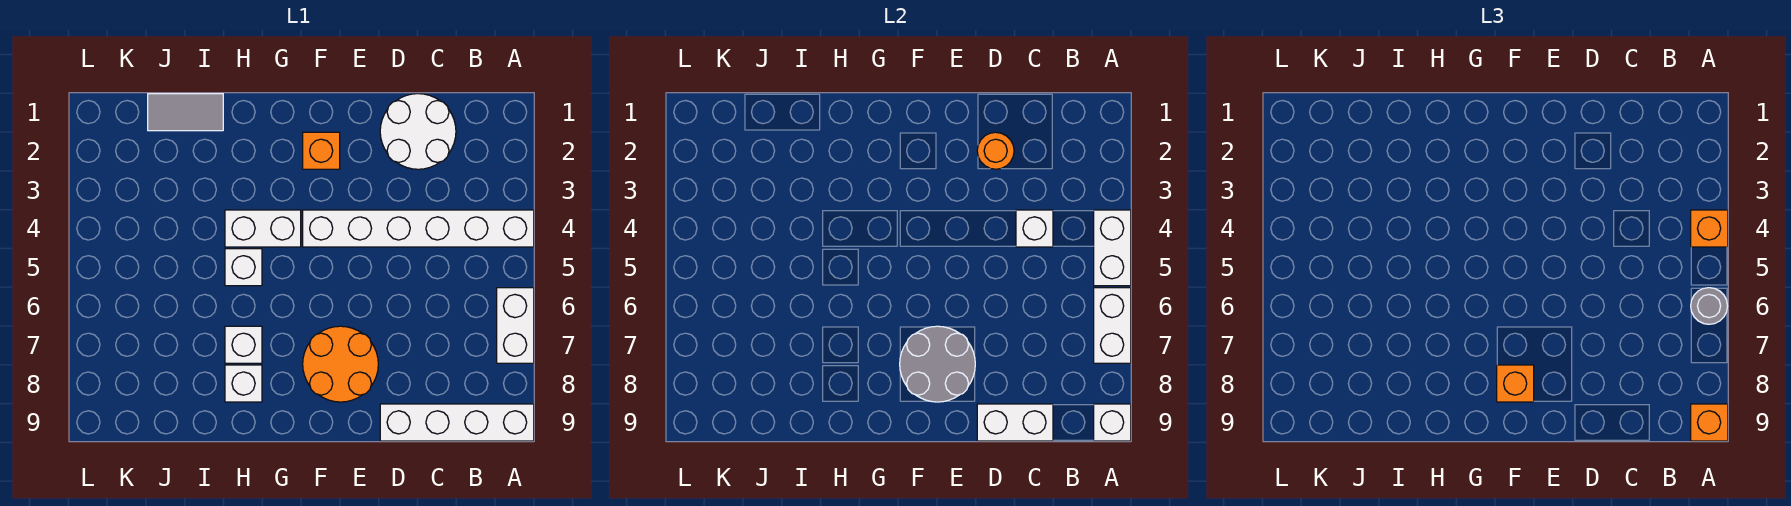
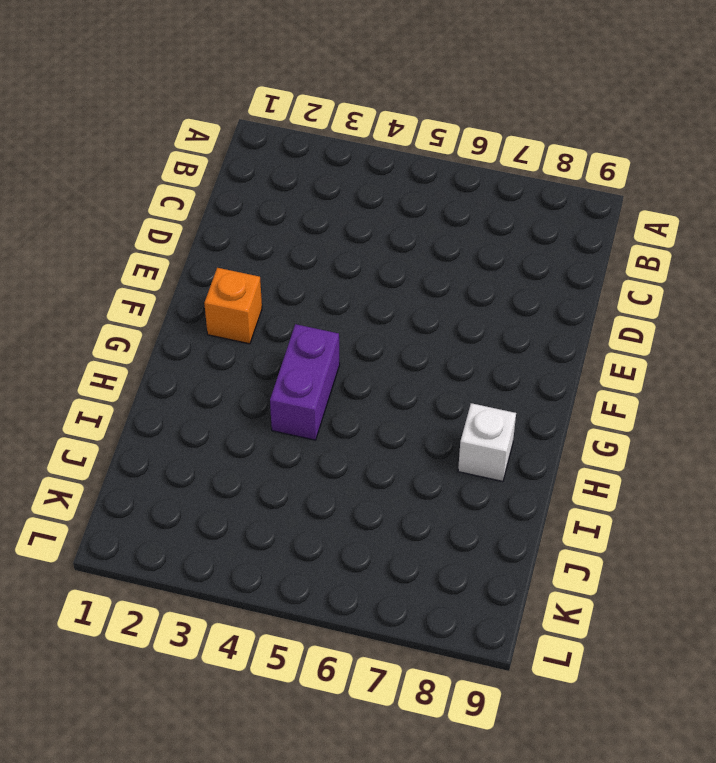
purple brick G4:H4 level 1 -> white brick G4:H4 level 1
none -> white brick A4:F4 level 1
none -> white brick A6:A7 level 1
none -> white brick A9:D9 level 1

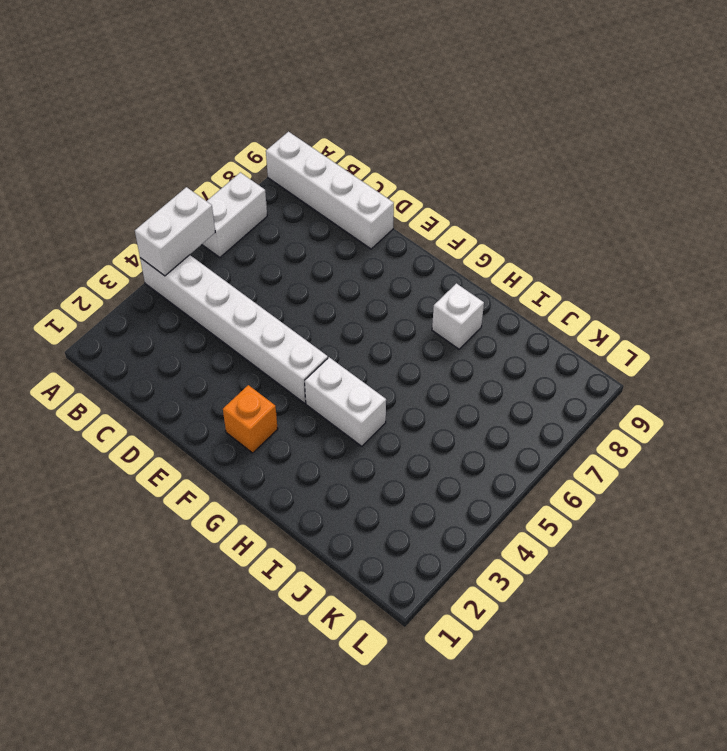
none -> white round brick C1:D2 level 1
none -> orange round brick E7:F8 level 1
none -> white brick H5 level 1

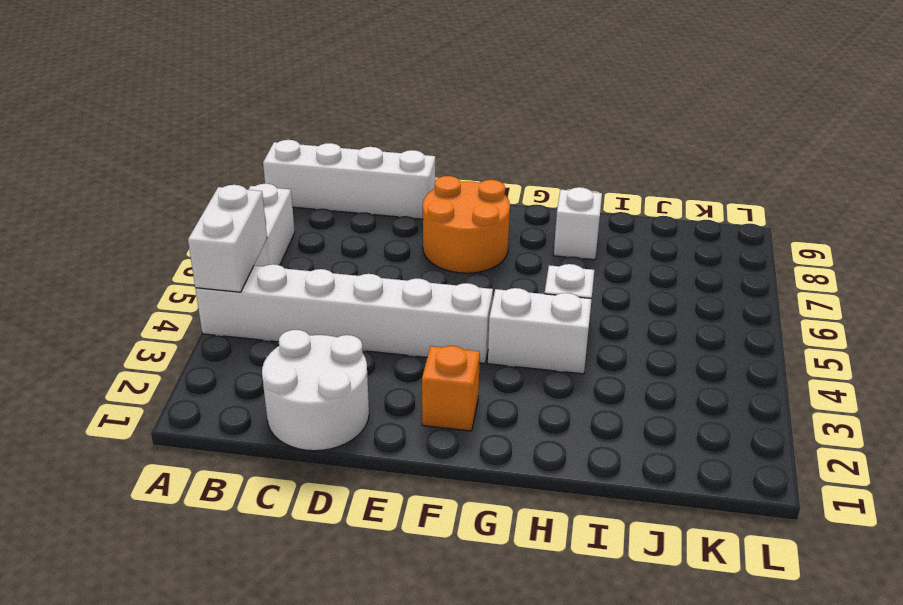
none -> white brick H7 level 1
none -> grey tile I1:J1 level 1
none -> white brick A6:A7 level 2

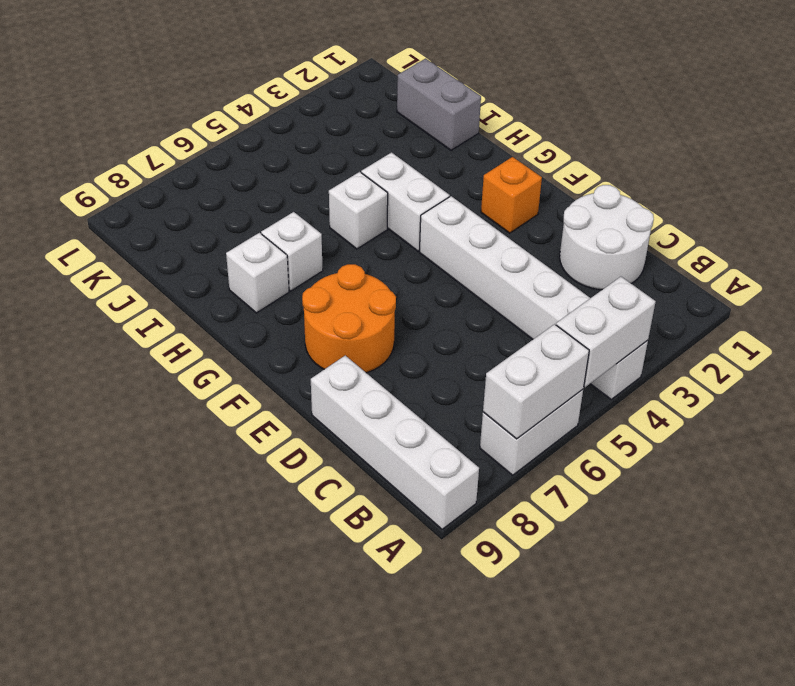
grey brick I1:J1 level 1 -> grey tile I1:J1 level 1
none -> white brick A9 level 2
none -> white brick C4 level 2
none -> white brick C9:D9 level 2

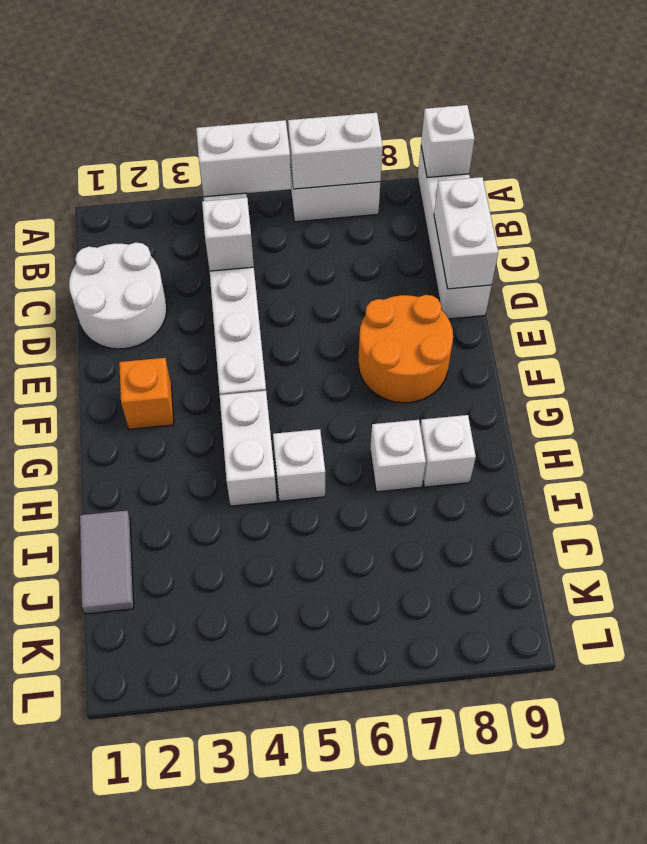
none -> orange round brick D2 level 2
none -> grey round brick E7:F8 level 2
none -> orange brick A4 level 3

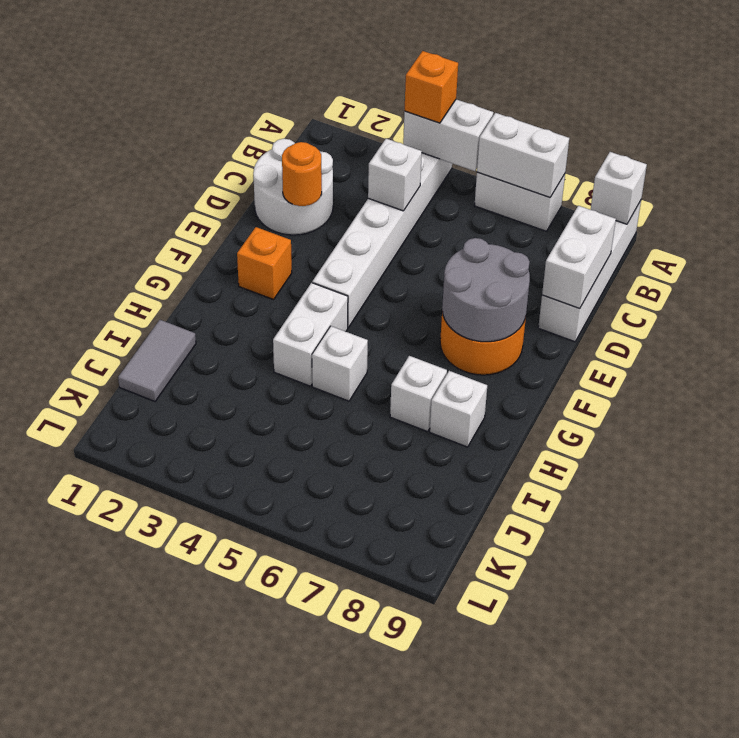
none -> grey round brick A6 level 3
none -> orange brick A9 level 3
none -> orange brick F8 level 3

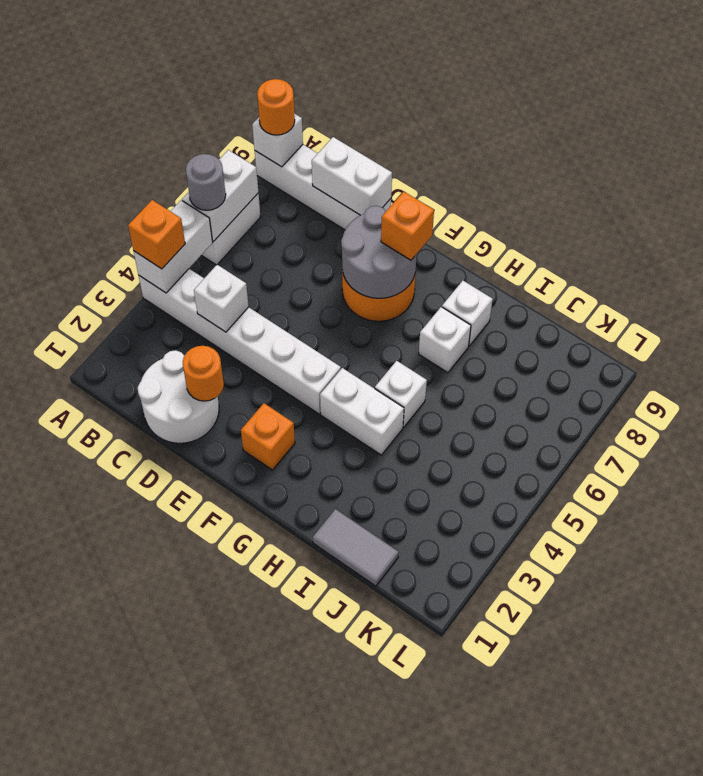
orange round brick A9 level 3 -> orange brick A9 level 3

